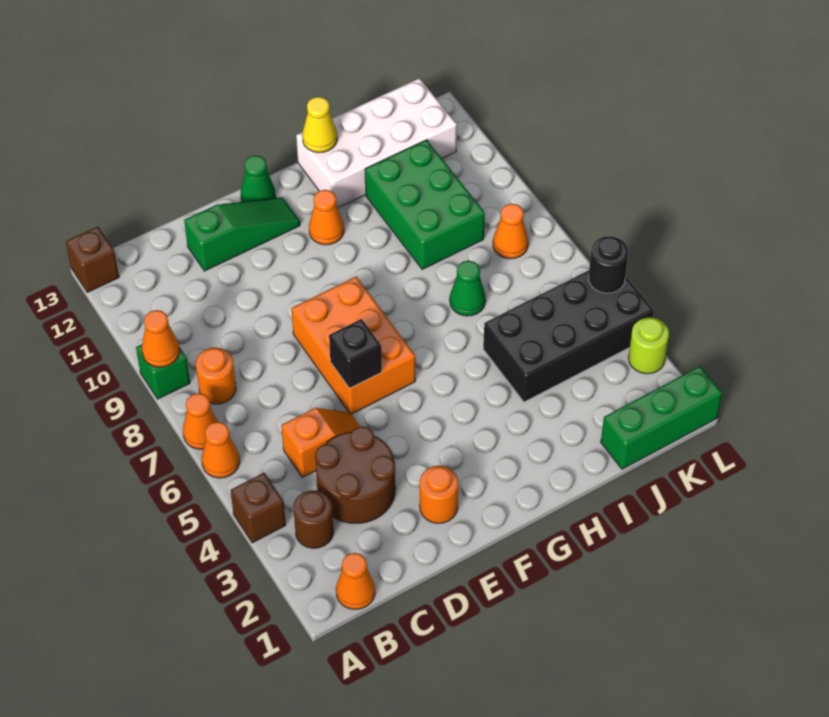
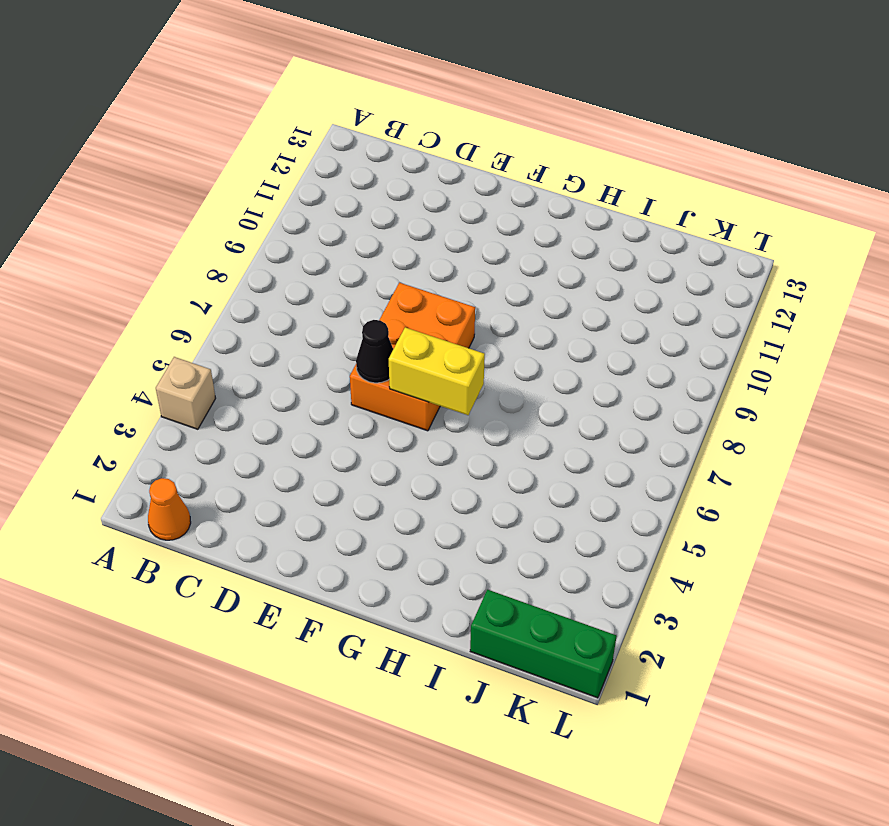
tan brick A4 level 1 -> brown brick A4 level 1
black cone E6 level 2 -> black brick E6 level 2
yellow brick F6:G6 level 2 -> none
none -> orange cone A6 level 1
none -> orange cone A7 level 1
none -> green brick A9 level 1

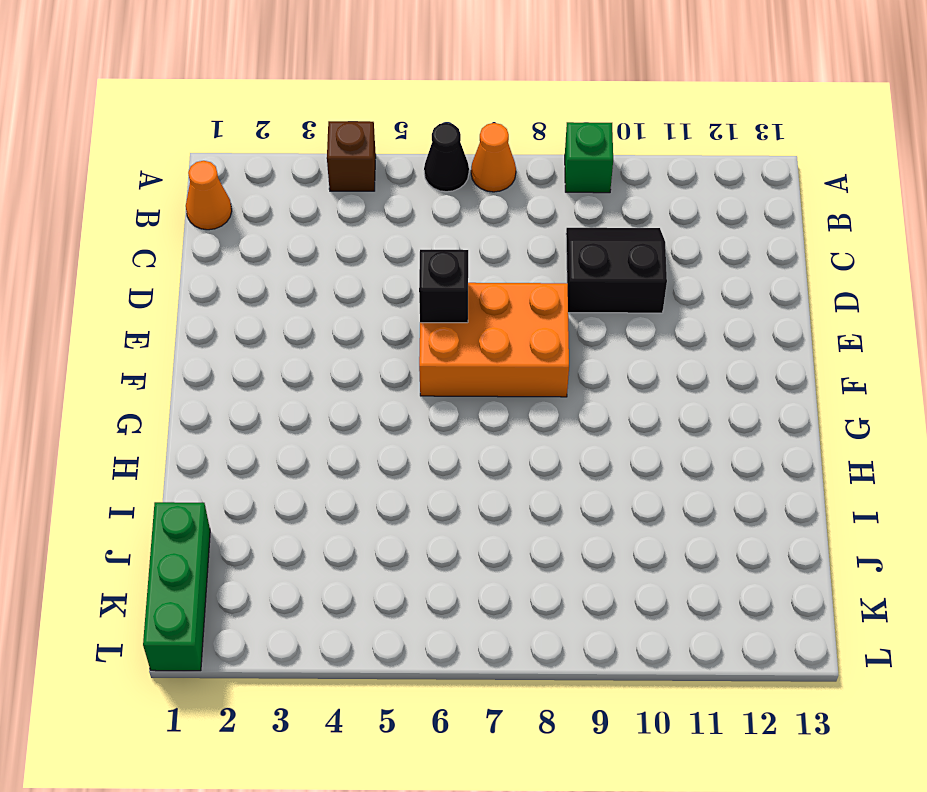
black cone A6 level 1 -> orange cone A6 level 1
black slope C9:D10 level 1 top D -> none
none -> brown brick A13 level 1
none -> brown round brick B3 level 1
none -> orange round brick B8 level 1

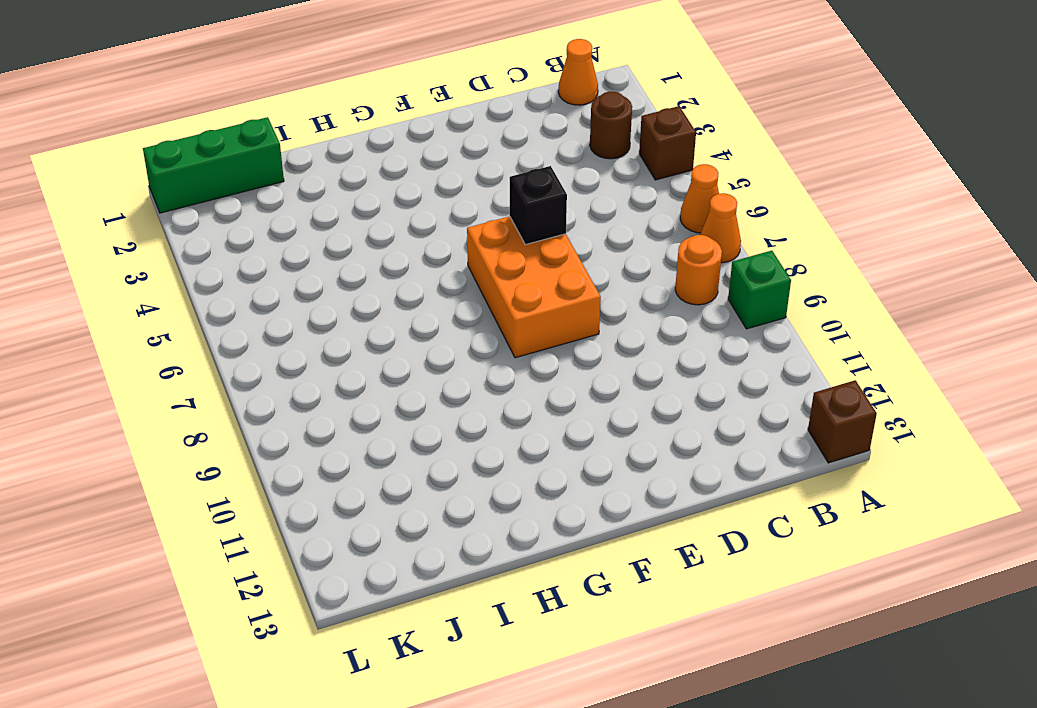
none -> brown round brick C3:D4 level 1
none -> orange slope C5:D5 level 1 top C
none -> green slope D12:F12 level 1 top D

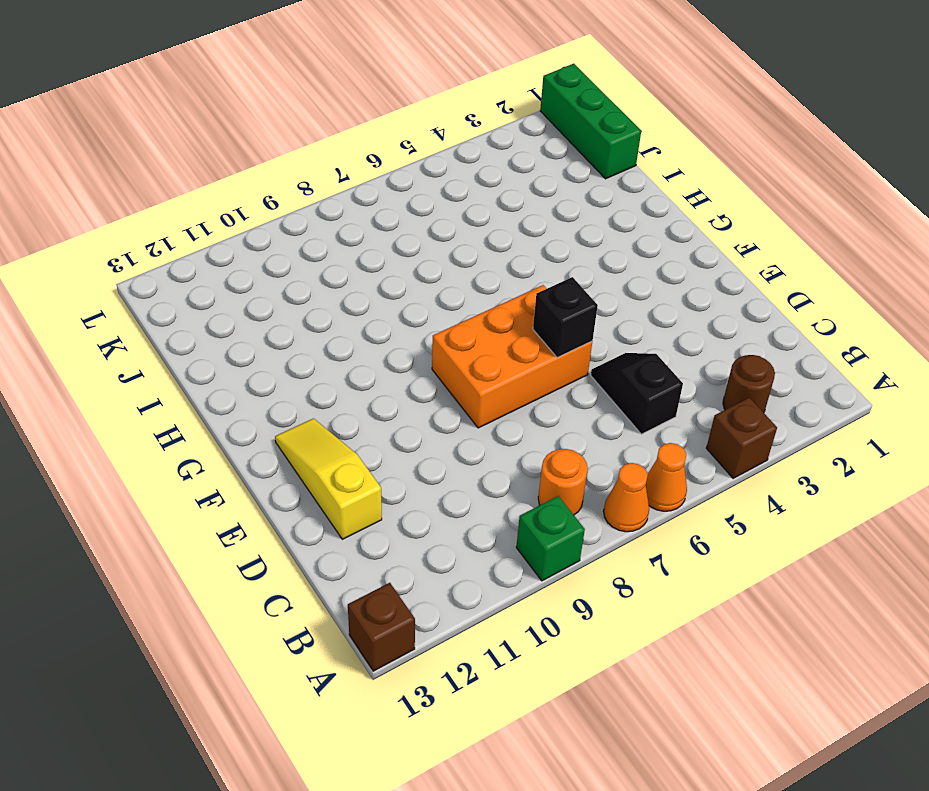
black slope C5:D5 level 1 top C -> orange slope C5:D5 level 1 top C
yellow slope D12:F12 level 1 top D -> green slope D12:F12 level 1 top D
none -> orange cone B1 level 1
none -> brown round brick C3:D4 level 1
none -> orange round brick E2 level 1

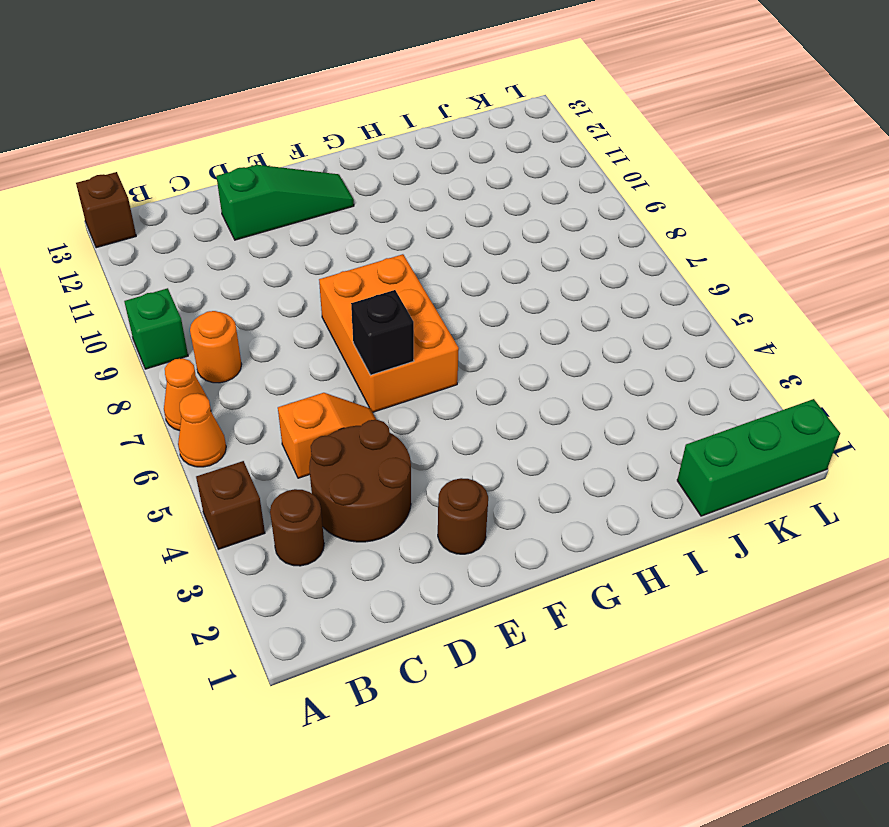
brown round brick E2 level 1 -> orange round brick E2 level 1
none -> orange cone B1 level 1
none -> green cone F13 level 1
none -> orange cone G11 level 1

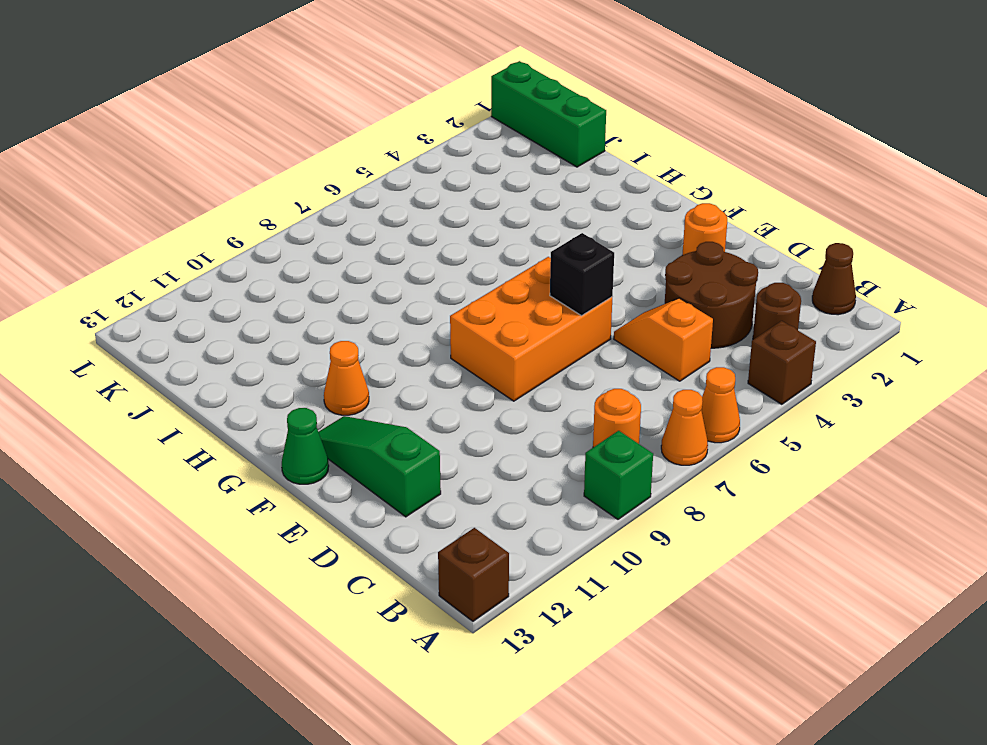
brown cone B1 level 1 -> orange cone B1 level 1
none -> white brick H12:K13 level 1
none -> black brick I4:L5 level 1
none -> green cone I7 level 1

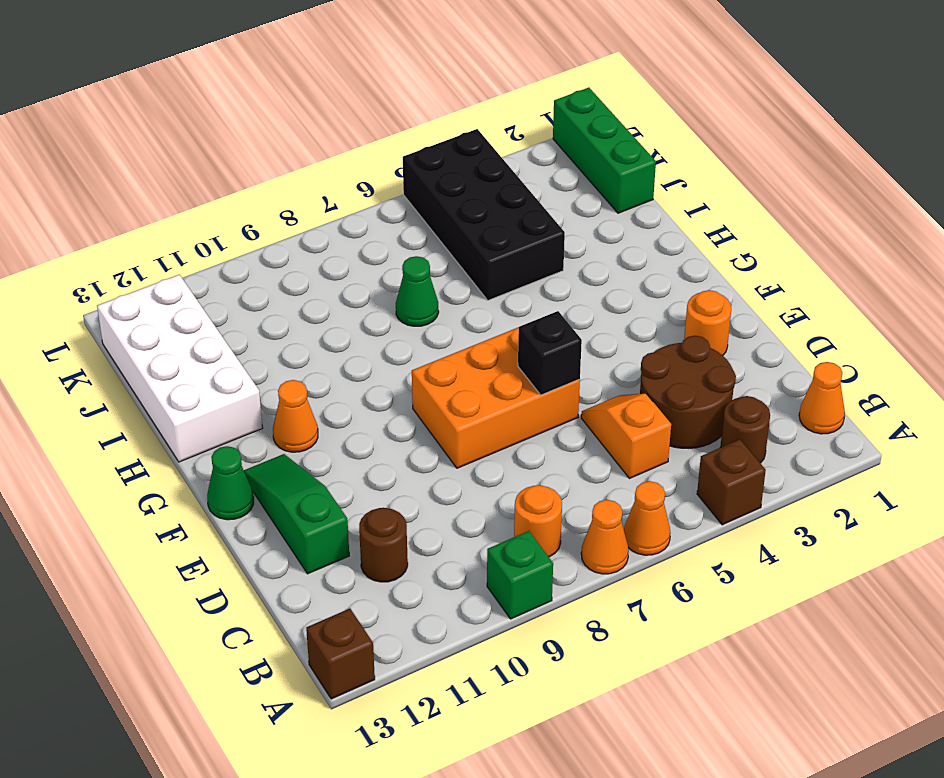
brown round brick C11 level 1 -> none
none -> green brick I9:J11 level 1
none -> orange cone K8 level 1
none -> lime round brick L3 level 1

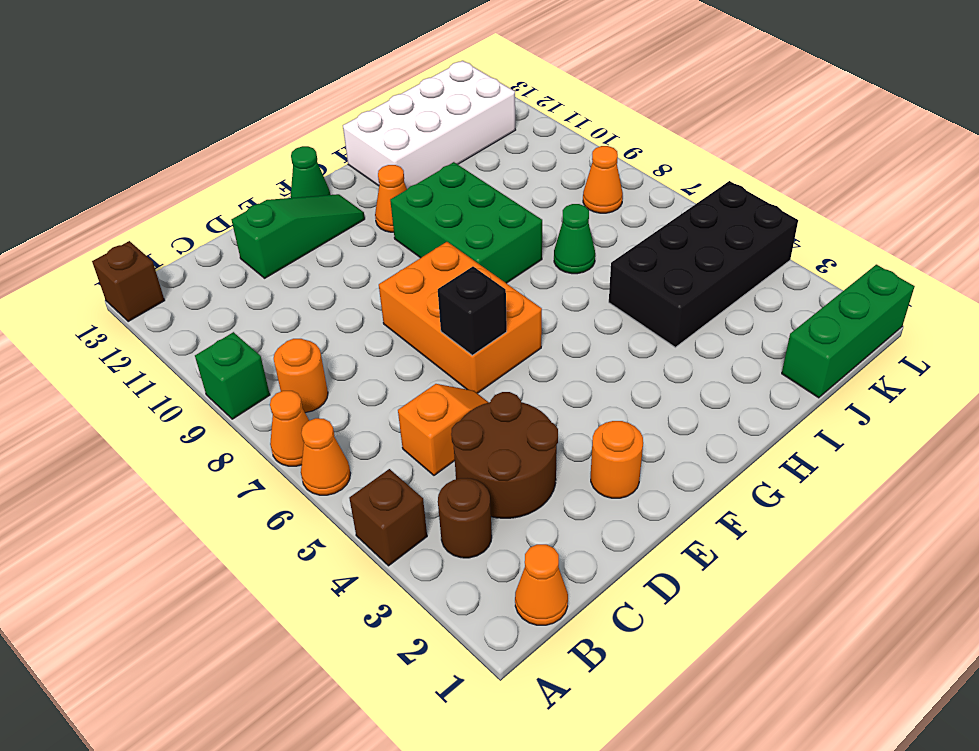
green brick G8:H10 level 1 -> green brick I9:J11 level 1
none -> lime round brick L3 level 1
none -> orange cone A9 level 2
none -> yellow cone H13 level 2

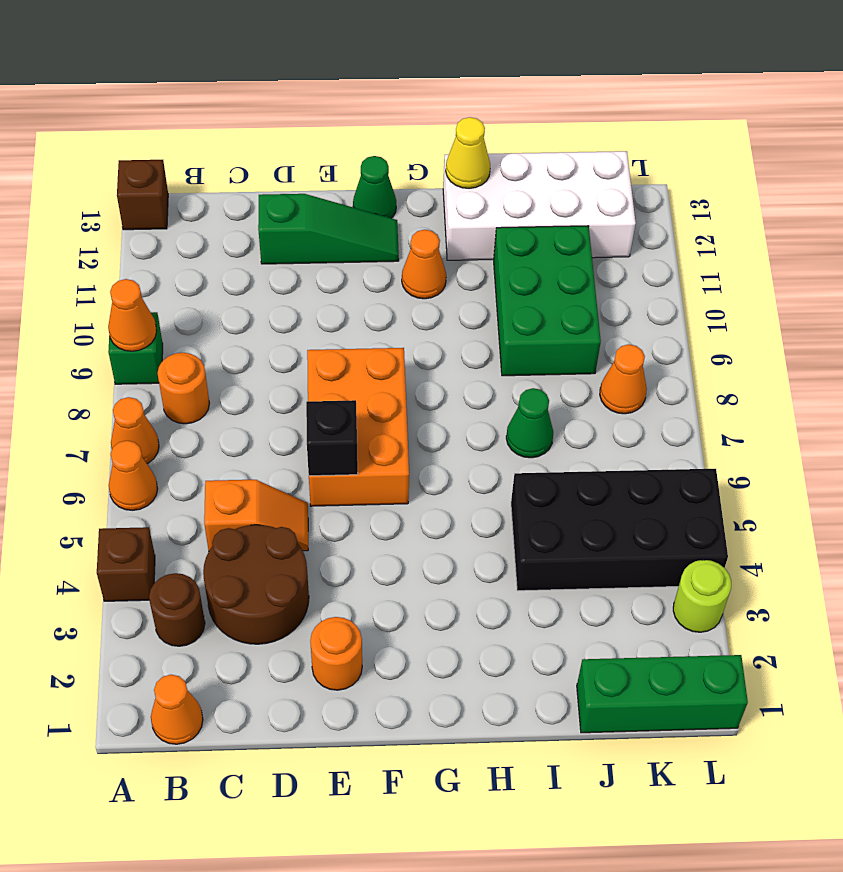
none -> black round brick L5 level 2

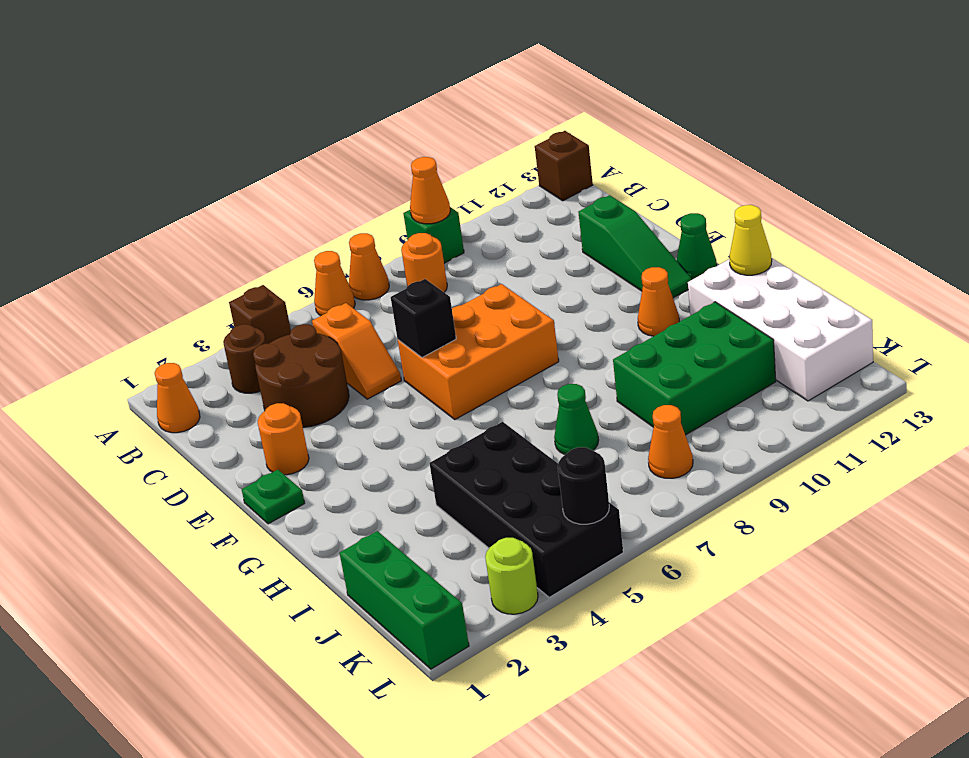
green plate F1 level 1 -> none

